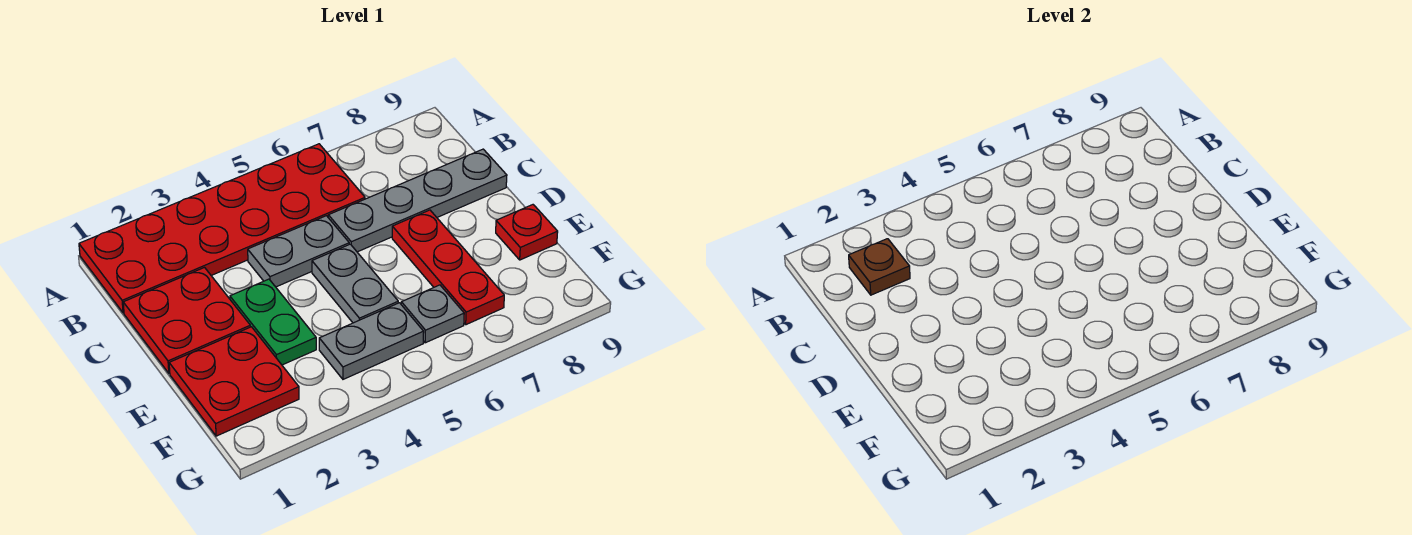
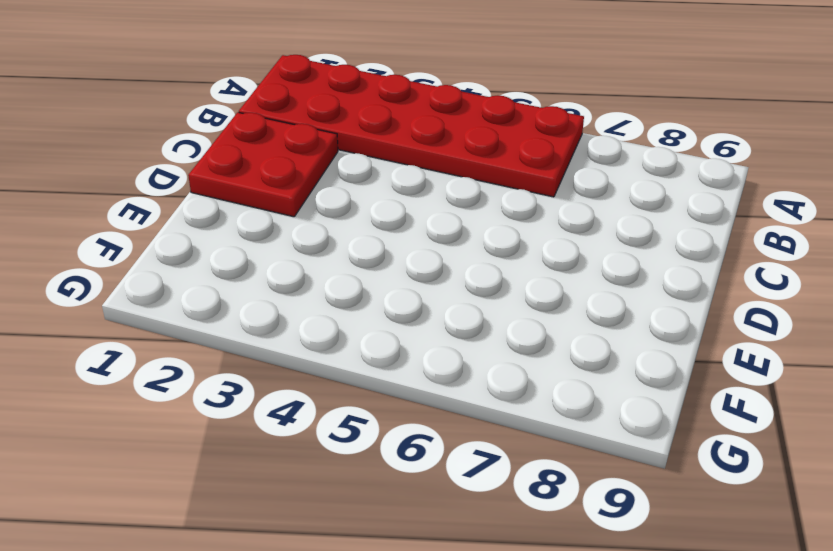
none -> grey plate C4:C5 level 1
none -> grey plate C6:C9 level 1
none -> green plate D3:E3 level 1

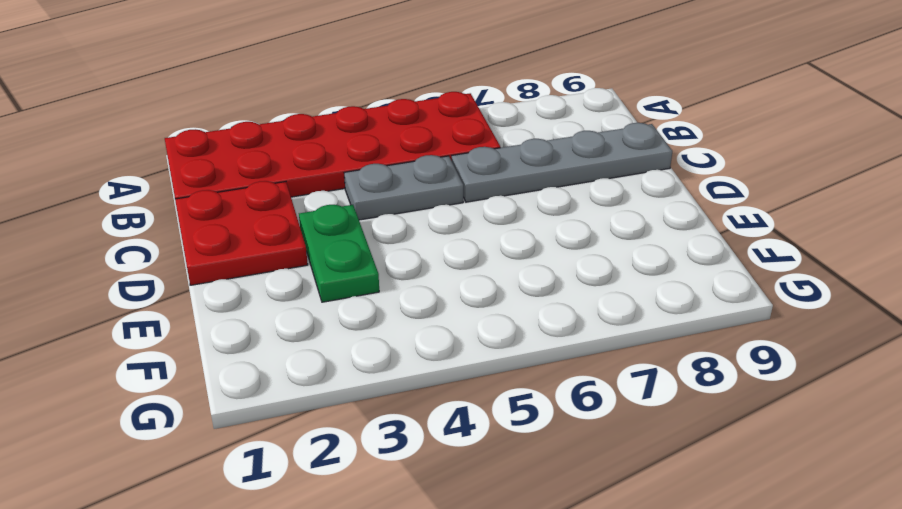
none -> grey plate D5:E5 level 1
none -> red plate D7:F7 level 1
none -> red plate E1:F2 level 1

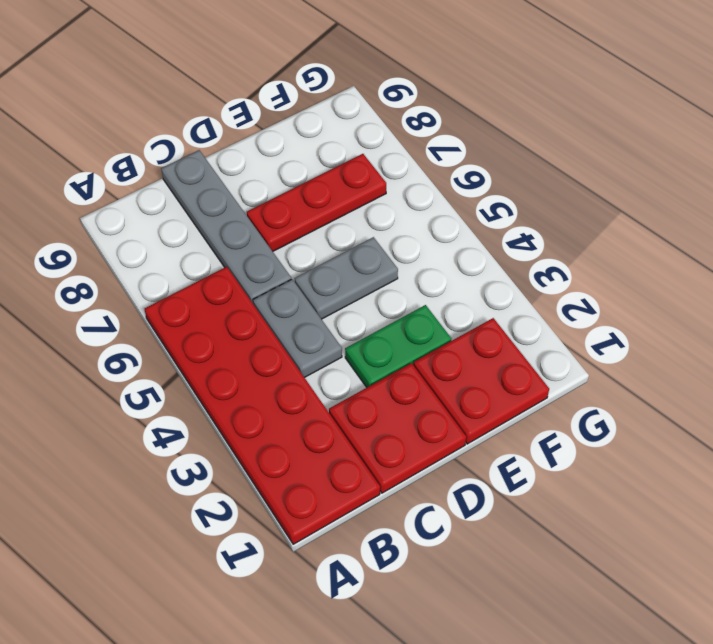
none -> red plate E9 level 1
none -> grey plate F4:F5 level 1
none -> grey plate F6 level 1

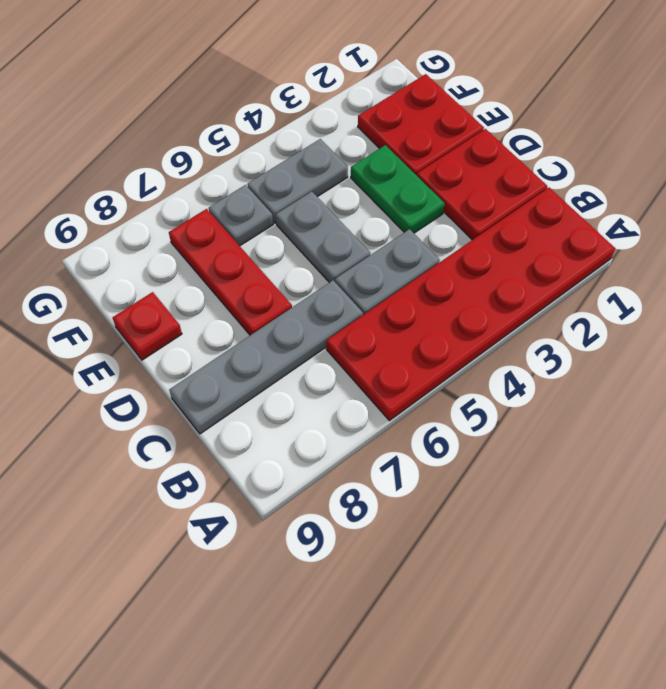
none -> brown plate B2 level 2

